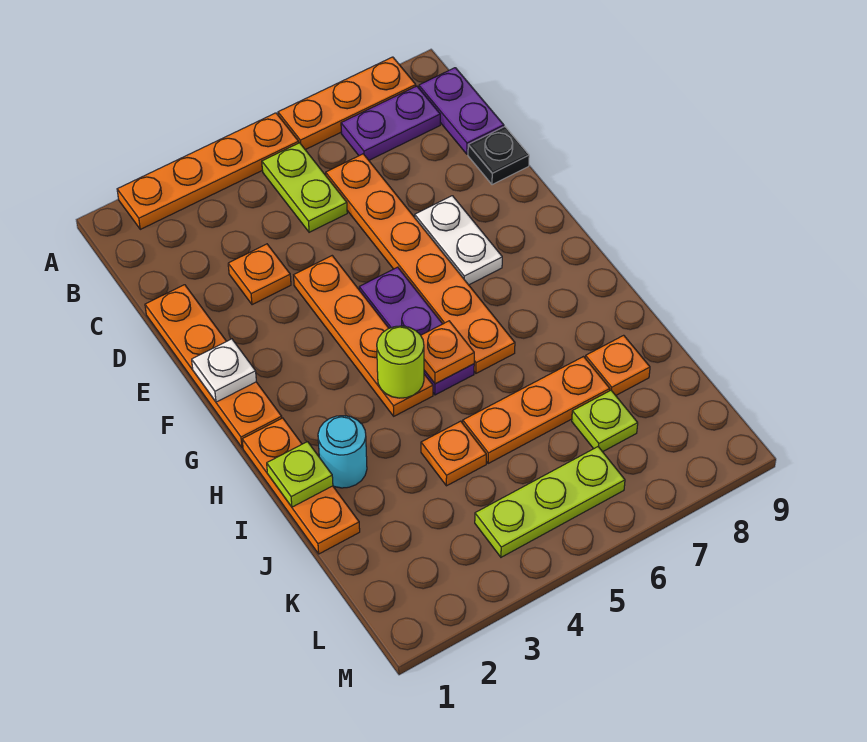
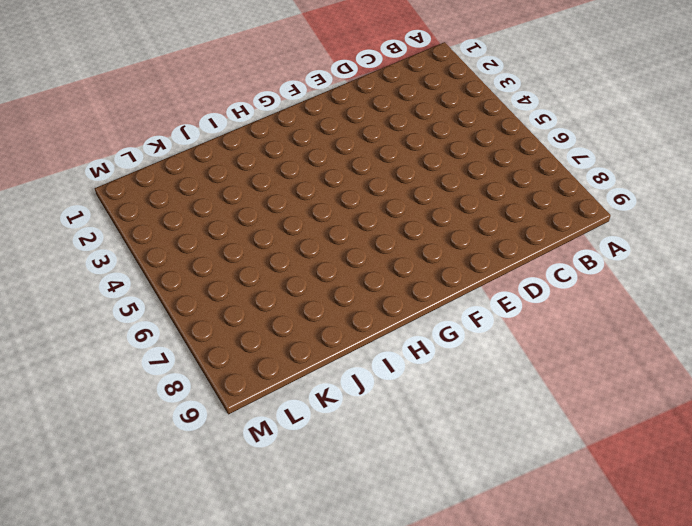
none -> orange plate A2:A5 level 1
none -> orange plate A6:A8 level 1
none -> lime plate B5:C5 level 1

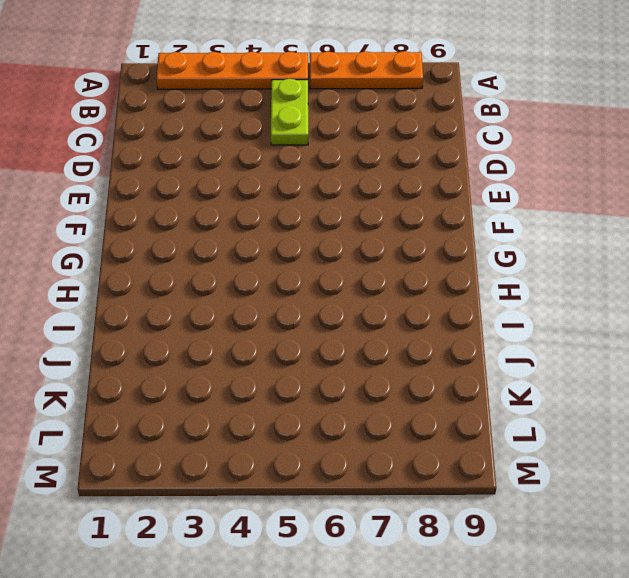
none -> purple plate B7:B8 level 1
none -> purple plate B9:C9 level 1
none -> orange plate C6:H6 level 1

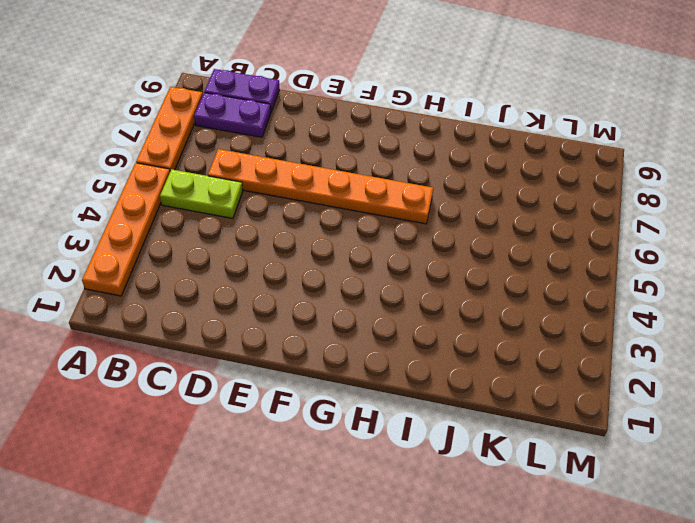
purple plate B8:C8 level 1 -> purple plate B7:B8 level 1
none -> orange plate D1:G1 level 1
none -> orange plate D3 level 1
none -> black plate D9 level 1

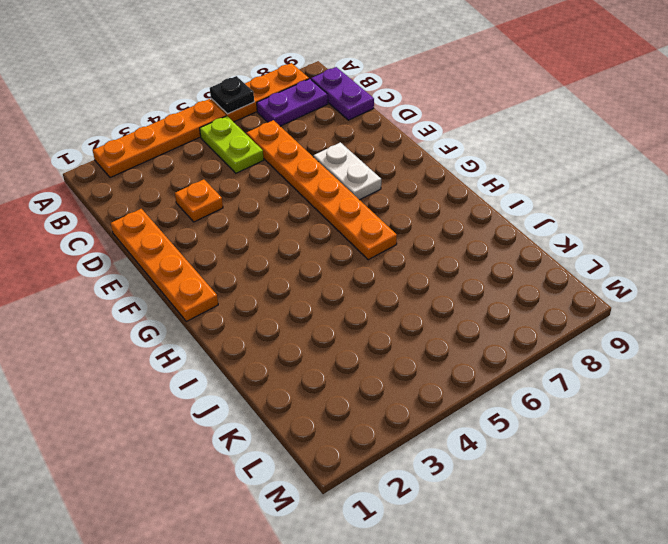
black plate A6 level 2 -> black plate D9 level 1
none -> orange plate E4:H4 level 1
none -> purple plate F5:H5 level 1
none -> orange plate H1:J1 level 1

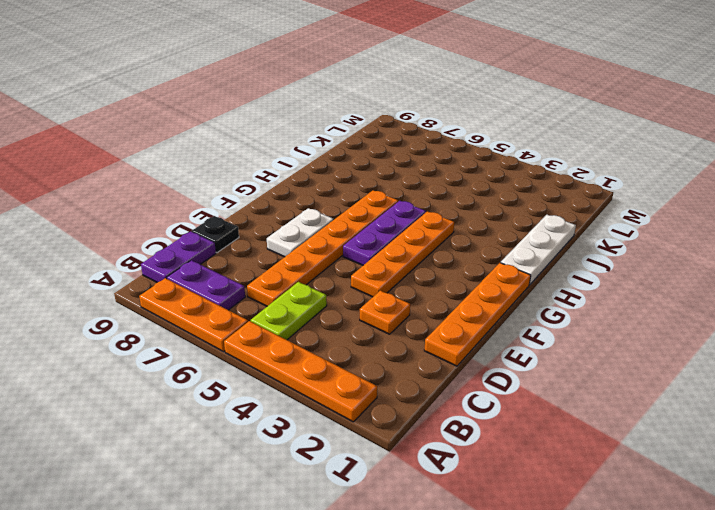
white plate H1:J1 level 1 -> orange plate H1:J1 level 1
none -> cyan round brick I2 level 1
none -> orange plate J4 level 1
none -> orange plate J5:J7 level 1

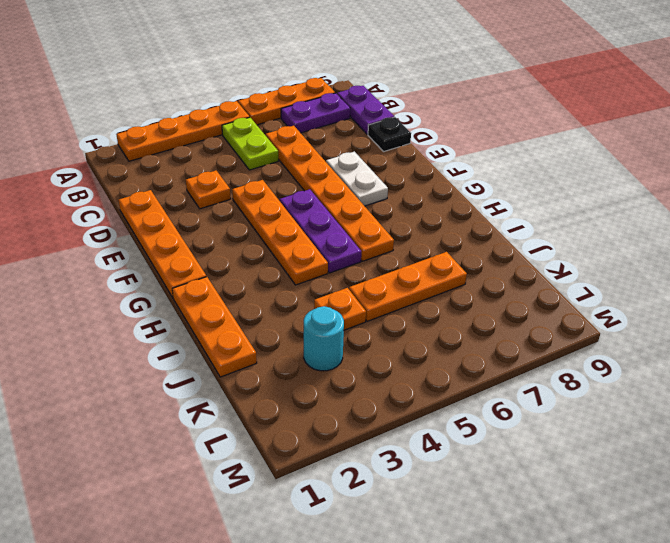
cyan round brick K3 level 1 -> cyan round brick I2 level 1
none -> orange plate J8 level 1
none -> lime plate K7 level 1
none -> lime plate L4:L6 level 1

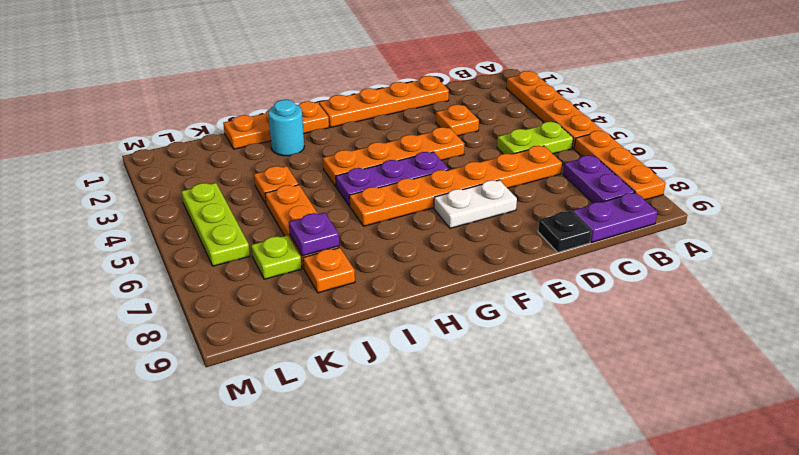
purple plate J7 level 2 -> none
none -> white plate F1 level 2
none -> lime round brick H4 level 2
none -> orange plate H5 level 2

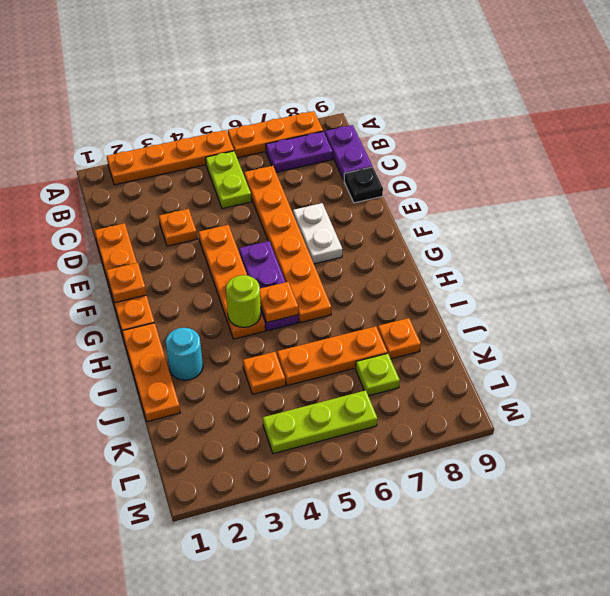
orange plate F1 level 2 -> white plate F1 level 2
none -> lime plate I1 level 2

